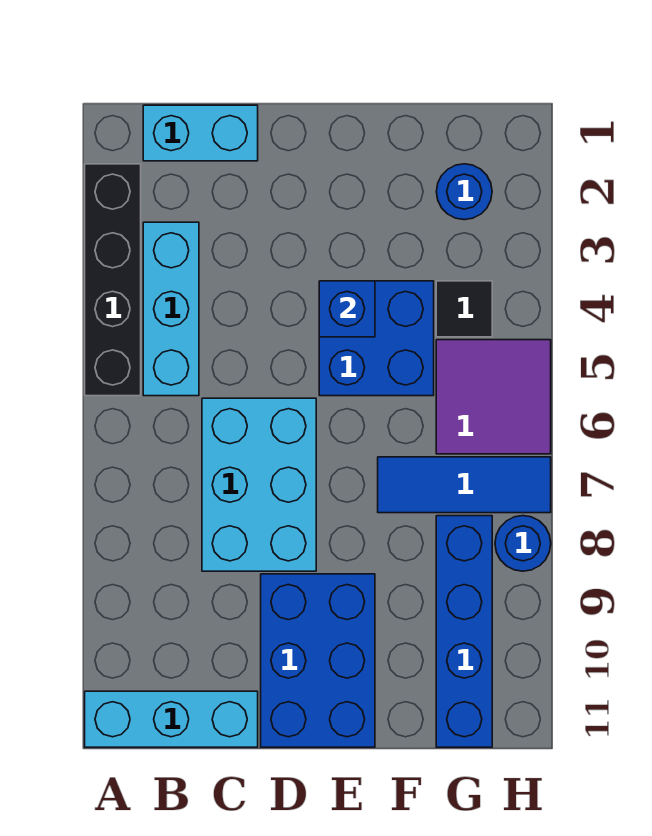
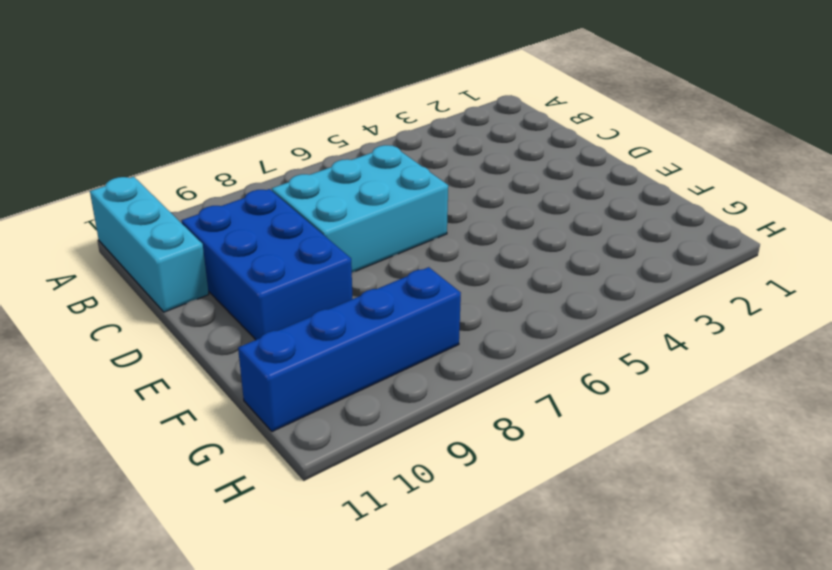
blue brick C9:E10 level 1 -> blue brick D9:E11 level 1
none -> black brick A2:A5 level 1
none -> cyan brick B1:C1 level 1
none -> cyan brick B3:B5 level 1

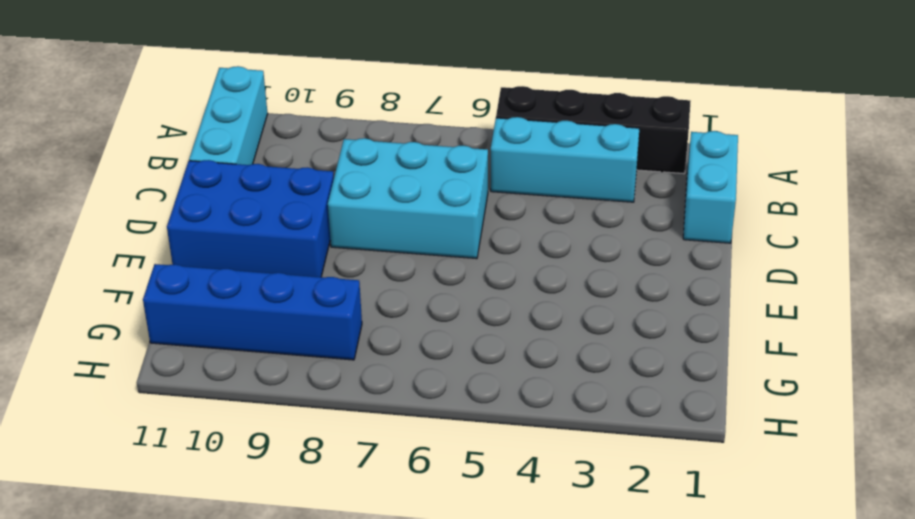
none -> blue brick E4:F5 level 1
none -> blue tile F7:H7 level 1
none -> blue round brick G2 level 1

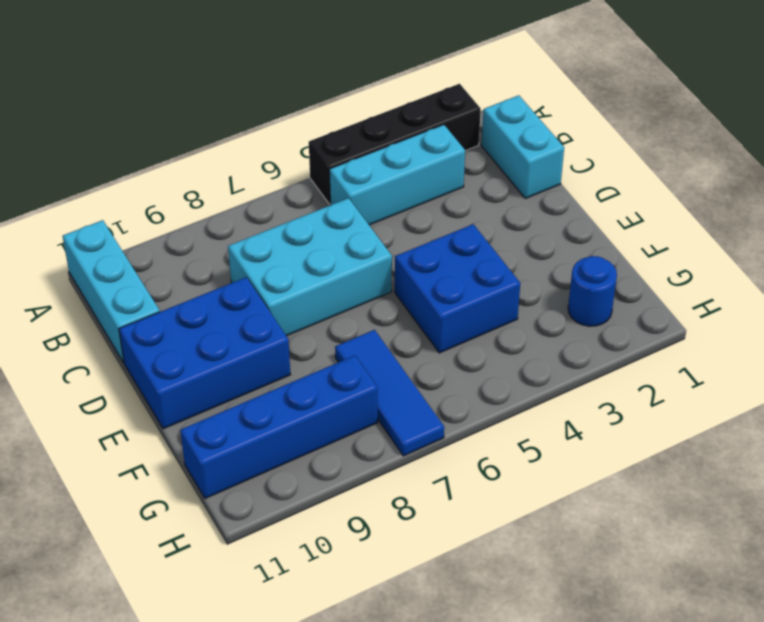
none -> black tile G4 level 1
none -> purple tile G5:H6 level 1
none -> blue round brick H8 level 1

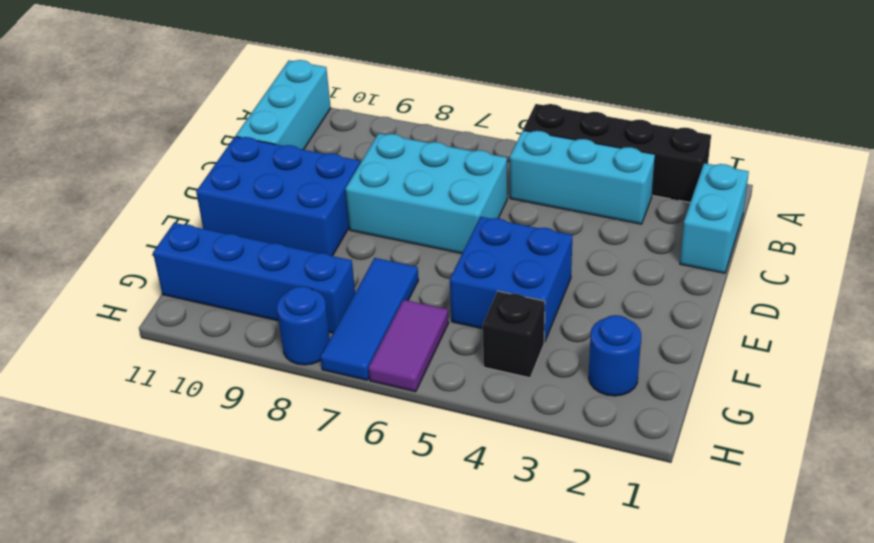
black brick G4 level 1 -> black tile G4 level 1
purple tile G6:H6 level 1 -> purple tile G5:H6 level 1
none -> blue brick E4 level 2

